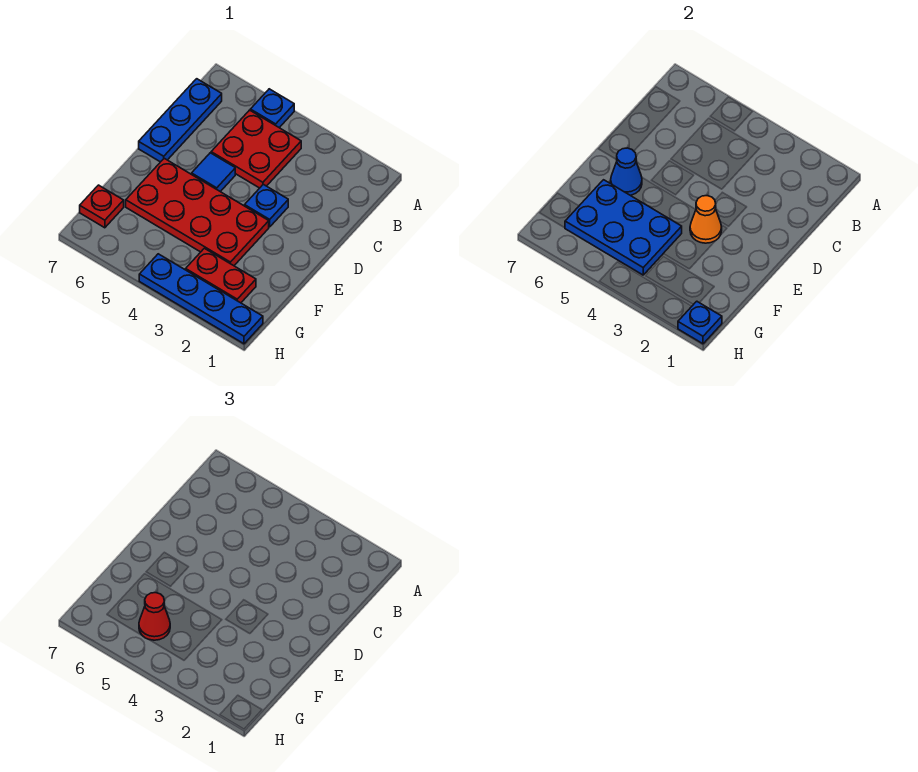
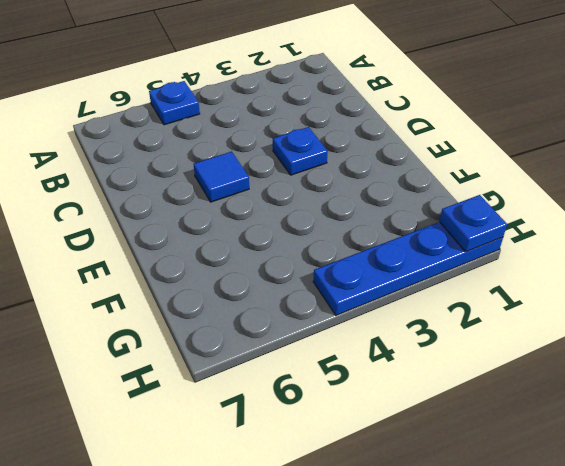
none -> red plate B4:C5 level 1
none -> blue plate B7:D7 level 1
none -> red plate E3:F6 level 1

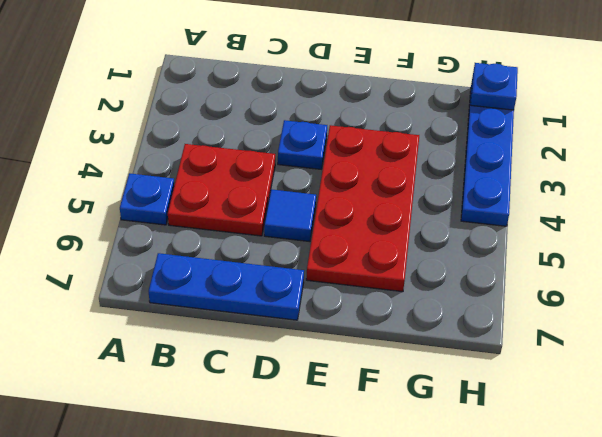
none -> red plate G2:G3 level 1
none -> red plate G7 level 1
none -> orange cone E3 level 2

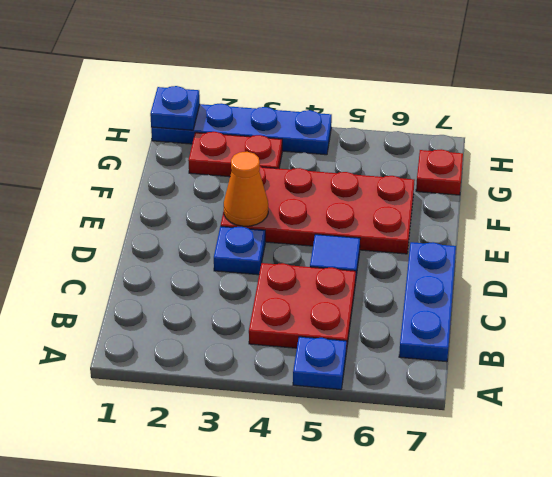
none -> blue cone E6 level 2
none -> blue plate F4:G6 level 2
none -> red cone G5 level 3

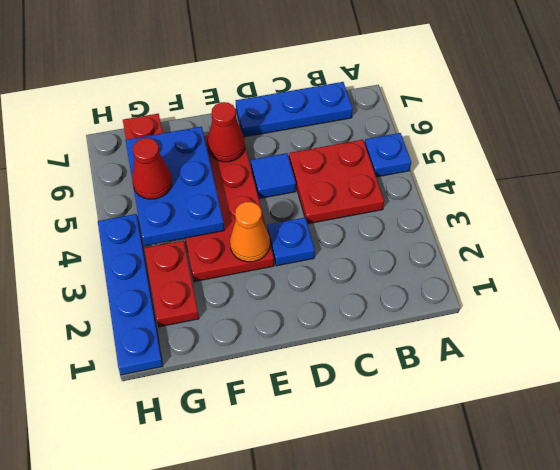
red cone E6 level 2 -> blue cone E6 level 2
none -> blue plate H1 level 2

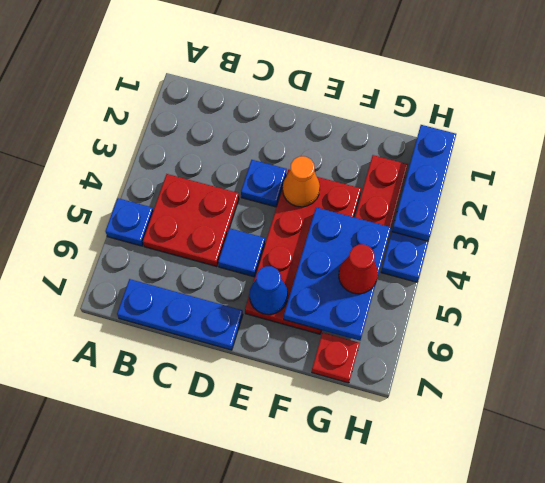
blue plate H1:H3 level 2 -> blue plate H1 level 2

